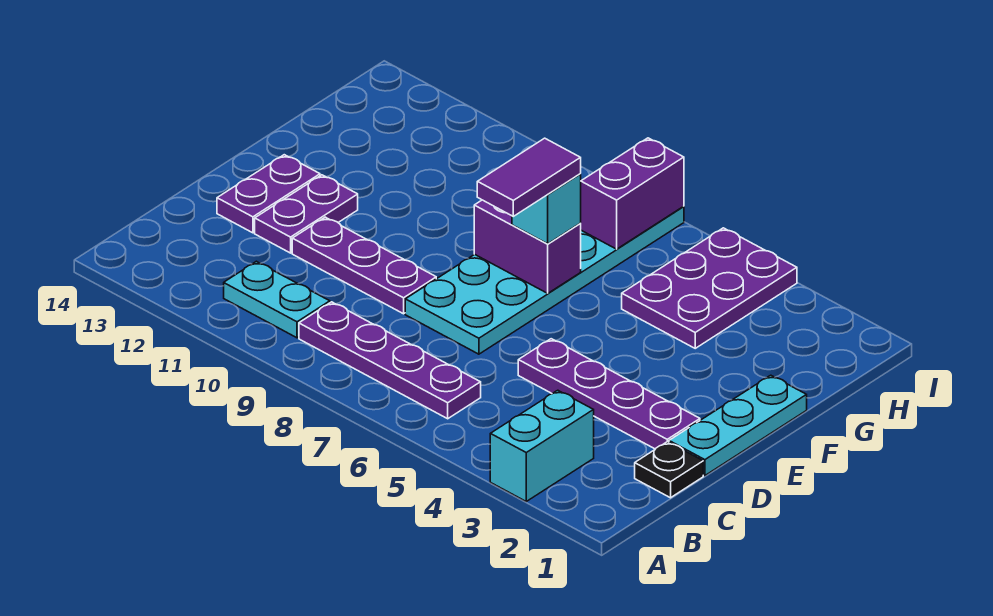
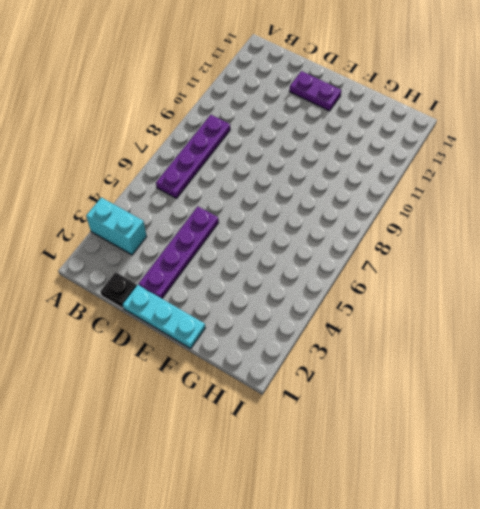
none -> cyan plate B10:B11 level 1
none -> cyan plate D7:I8 level 1
none -> purple plate D9:D11 level 1

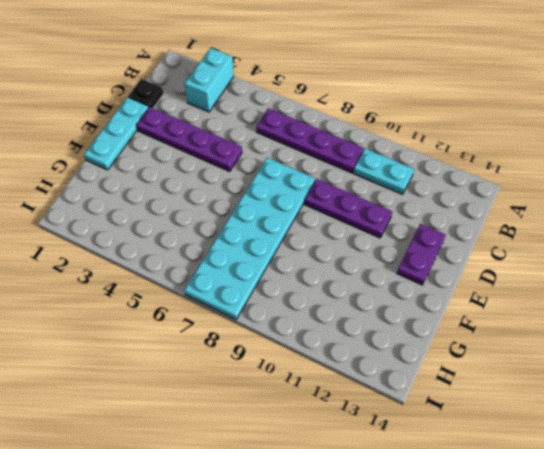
none -> purple plate D12:E12 level 1
none -> purple plate G4:I5 level 1
none -> purple brick F7:F8 level 2

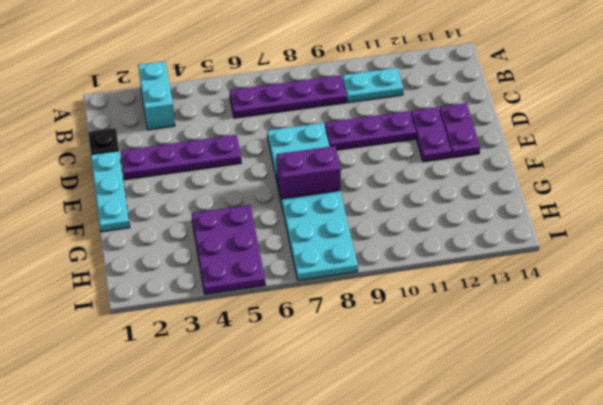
none -> purple brick H7:I7 level 2
none -> cyan brick F7 level 3
none -> purple tile E7:F7 level 4

